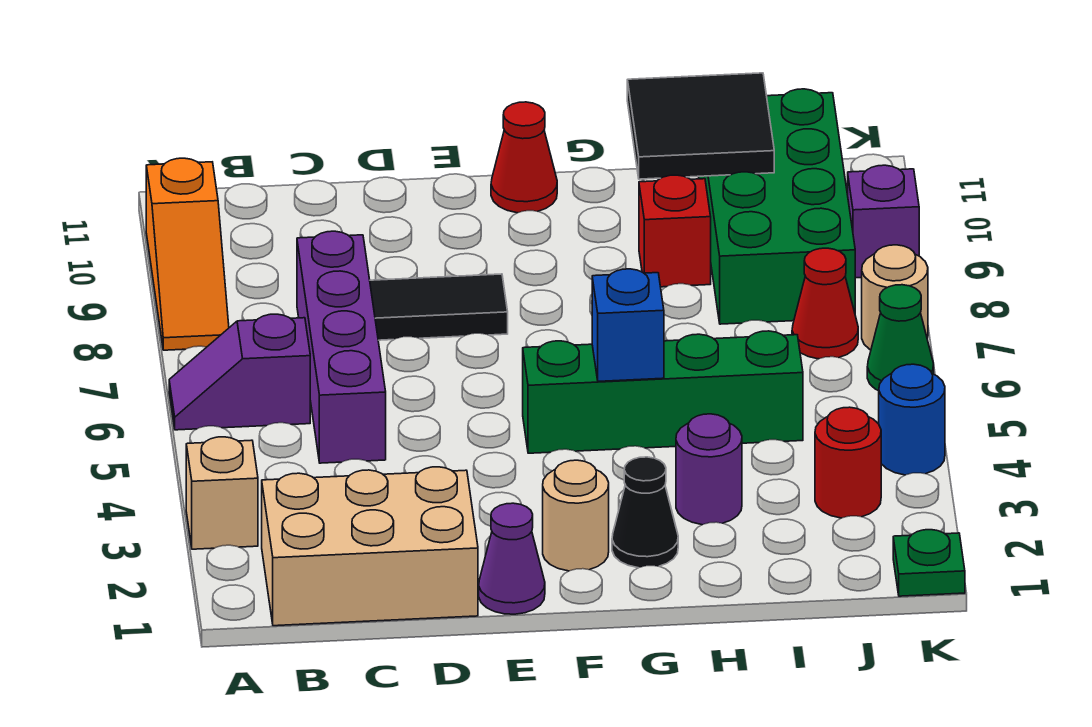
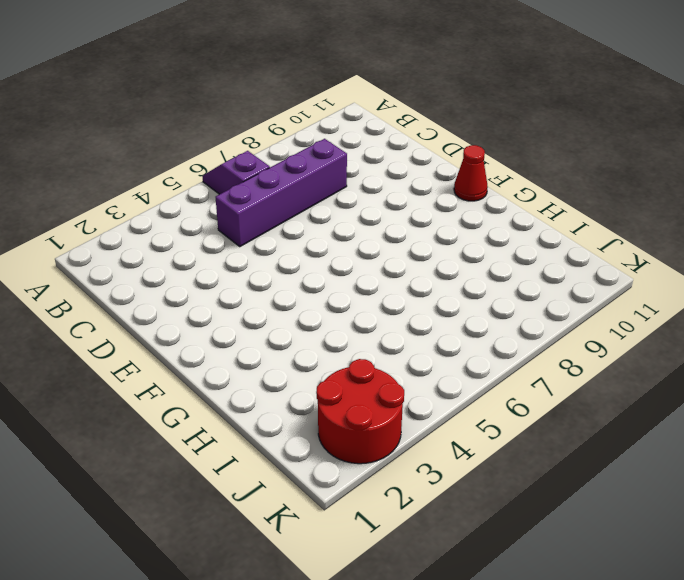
red round brick J2:K3 level 1 -> red round brick J3 level 1
none -> tan brick A3 level 1
none -> orange slope A8:A10 level 1 top 10
none -> tan brick B1:D2 level 1

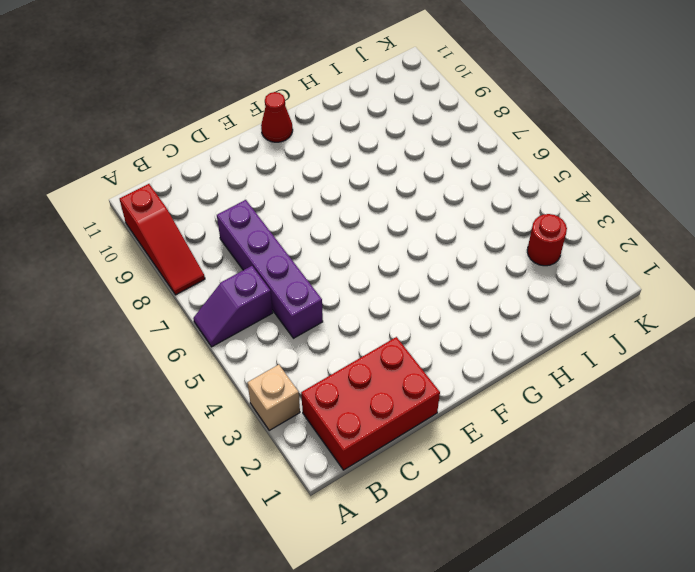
red slope A8:A10 level 1 top 10 -> orange slope A8:A10 level 1 top 10
red brick B1:D2 level 1 -> tan brick B1:D2 level 1
none -> black tile D8:E8 level 1
none -> purple cone E1 level 1
none -> tan round brick F2 level 1

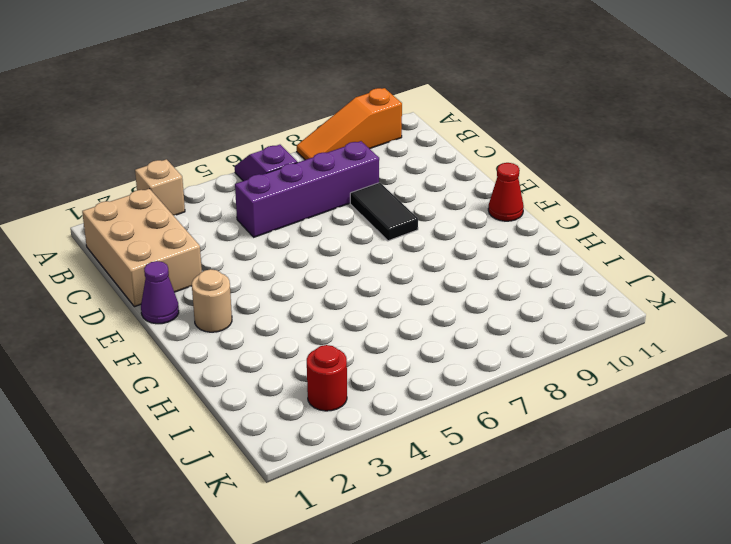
none -> green brick F5:I5 level 1
none -> black cone G2 level 1
none -> purple round brick H3 level 1

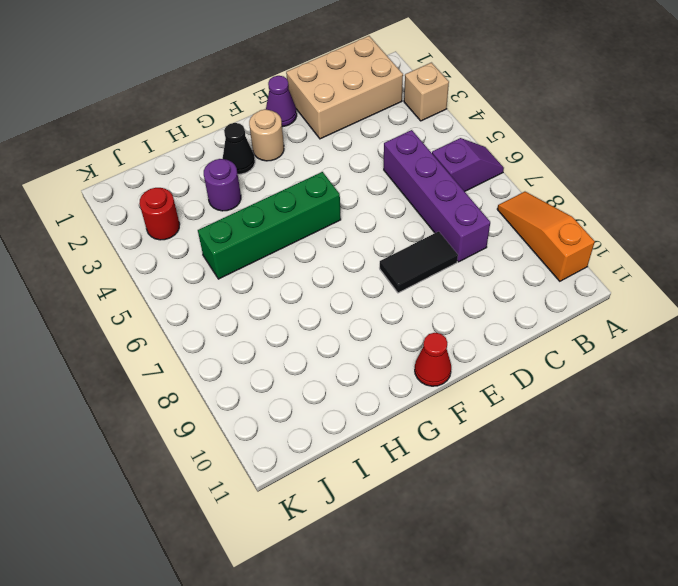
none -> red brick H9 level 1
none -> green brick I8:J11 level 1
none -> red cone J7 level 1

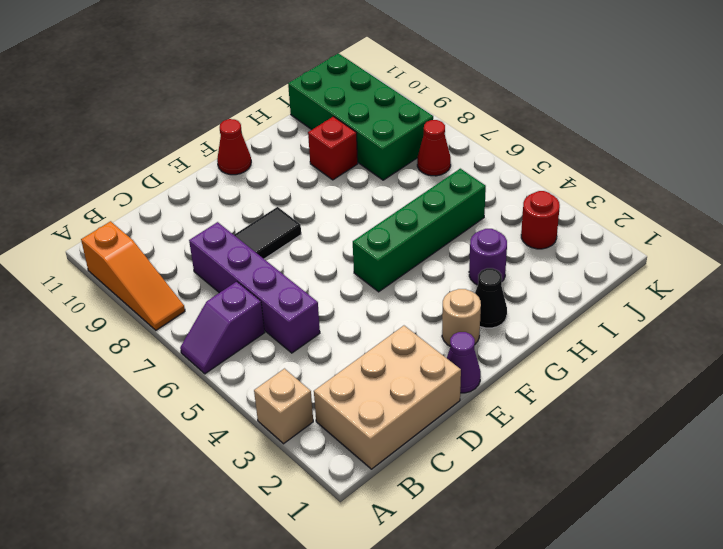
none -> green plate K1 level 1
none -> blue round brick K4 level 1
none -> green cone K6 level 1

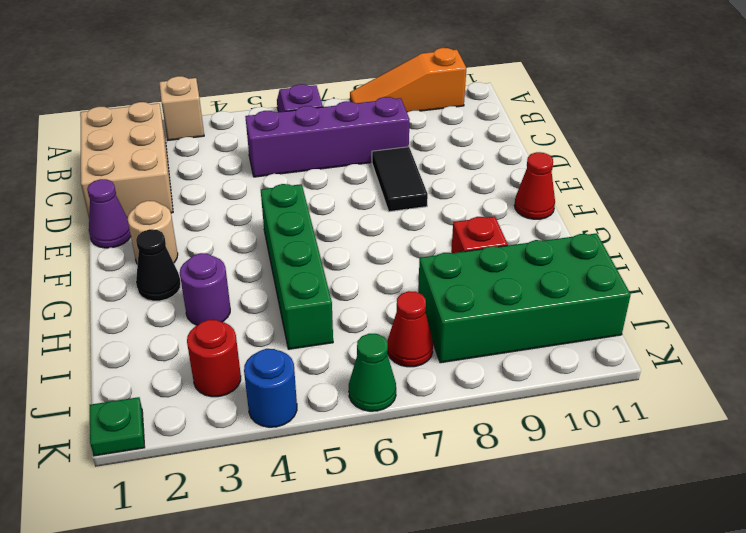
none -> tan round brick K7 level 1
none -> purple brick K9 level 1
none -> blue brick G5 level 2

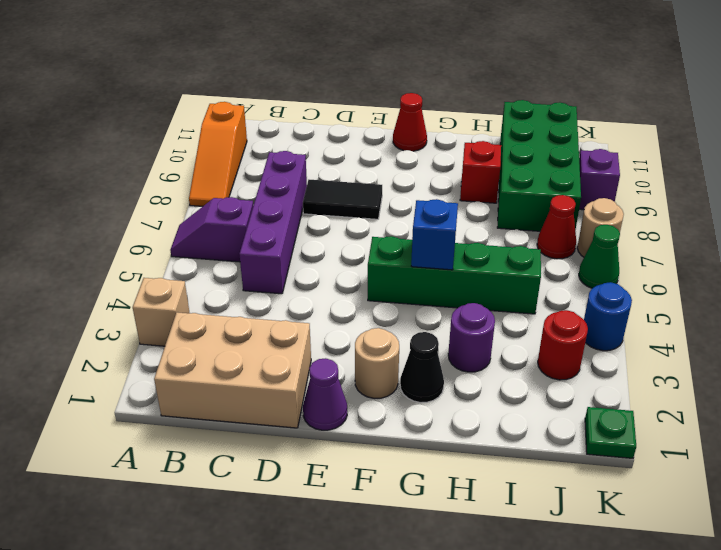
none -> black tile H10:I11 level 2

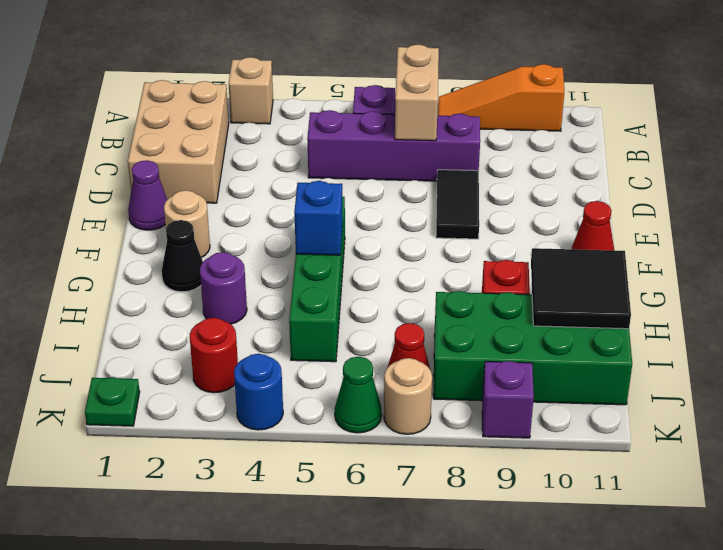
tan brick B7:C7 level 2 -> none

